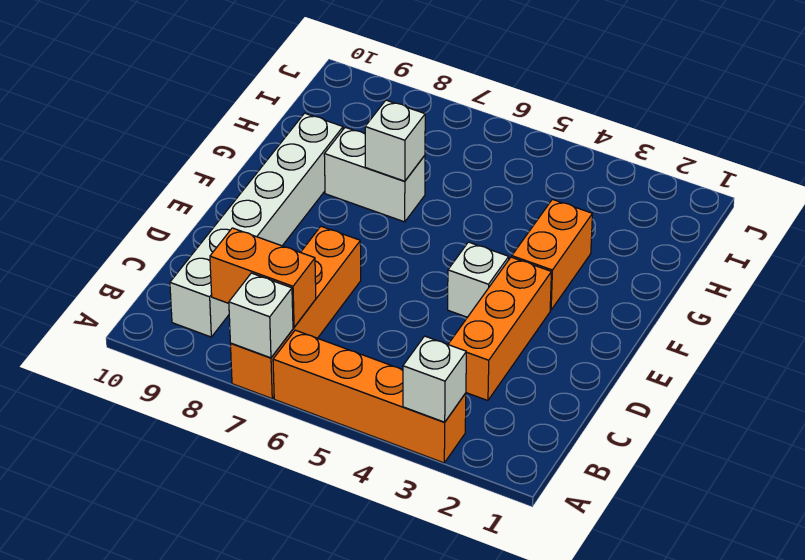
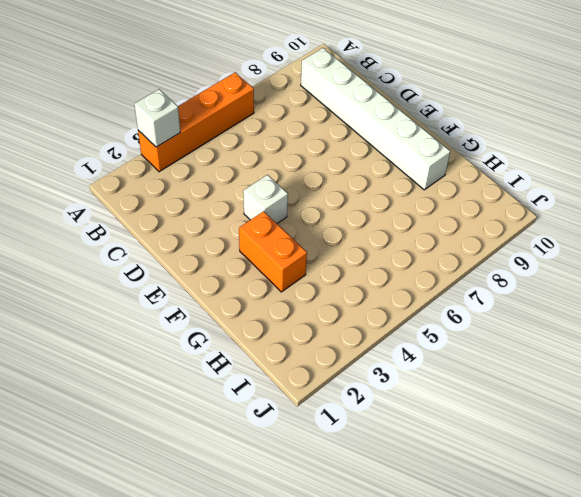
none -> orange brick A7:D7 level 1
none -> orange brick C3:E3 level 1

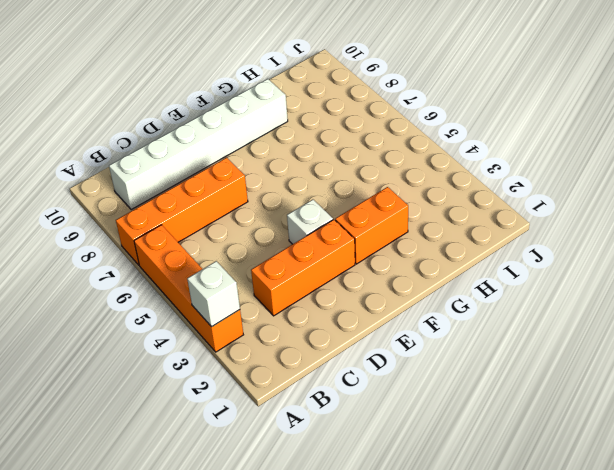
none -> white brick G7:G8 level 1
none -> white brick A7 level 2

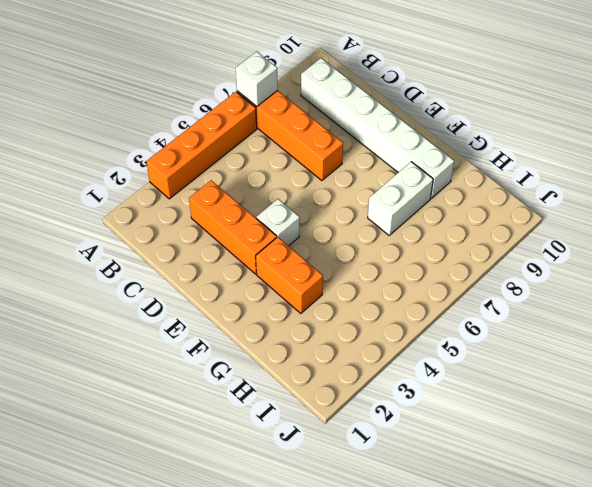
none -> white brick A3 level 2
none -> orange brick B7:B8 level 2

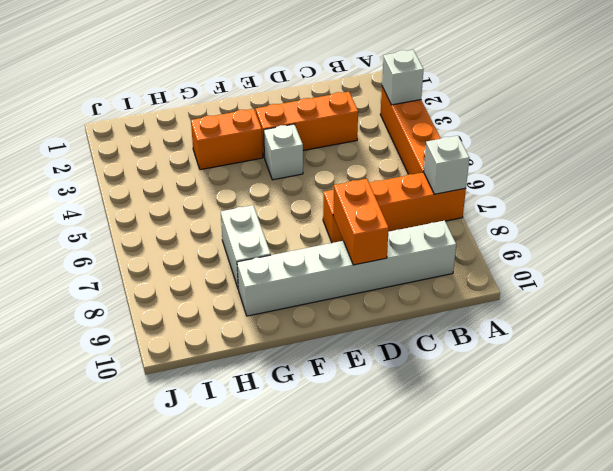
orange brick D8:D9 level 2 -> orange brick B7:B8 level 2
none -> white brick G7 level 2

